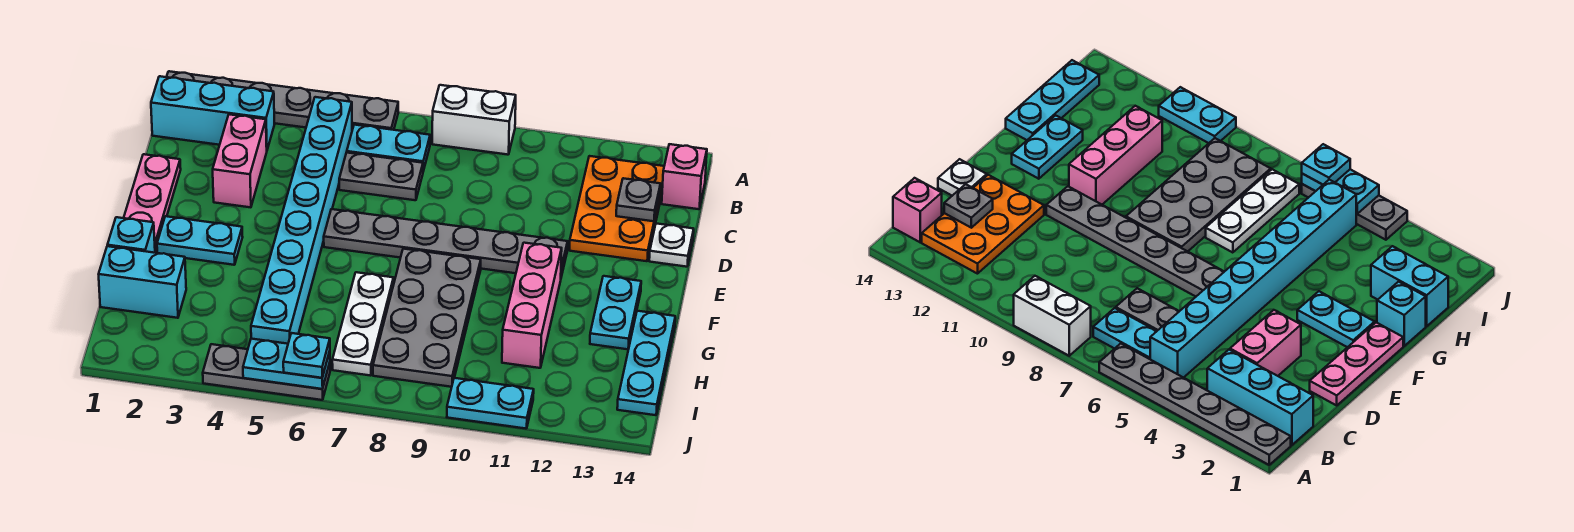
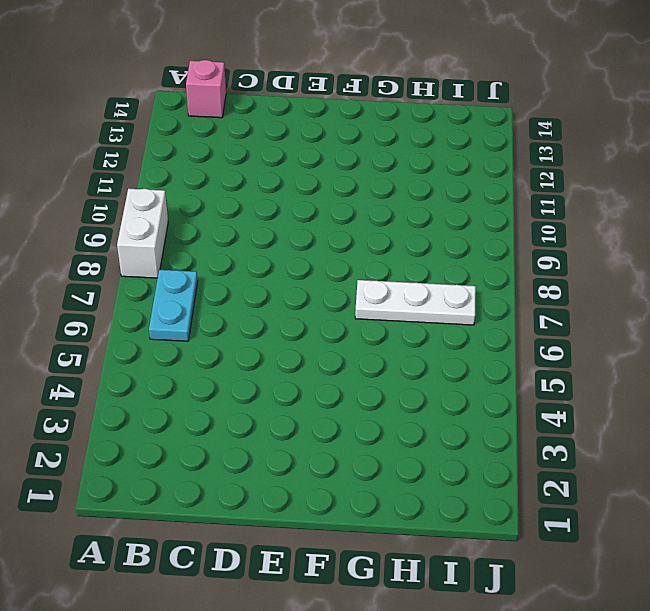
none -> grey plate A1:A6 level 1
none -> cyan brick B1:B3 level 1
none -> cyan brick B5:I5 level 1

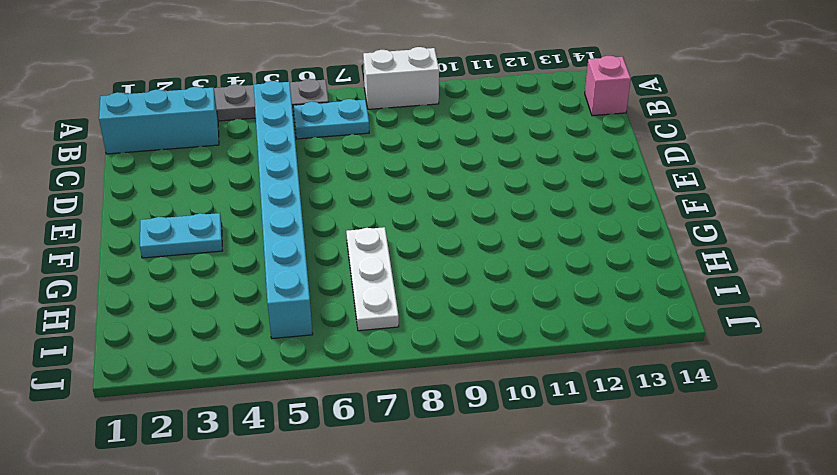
none -> orange plate B12:D13 level 1
none -> pink brick C3:D3 level 1
none -> grey plate C6:C7 level 1

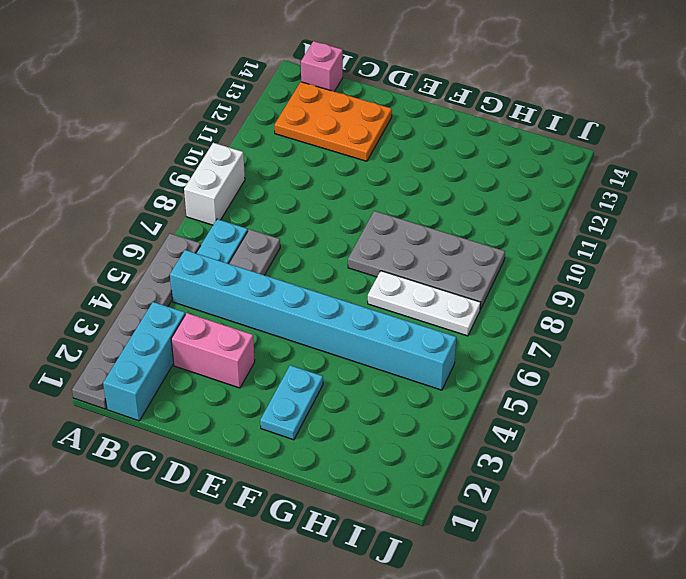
none -> pink plate D1:F1 level 1
none -> white plate D14 level 1
none -> grey plate E6:E11 level 1

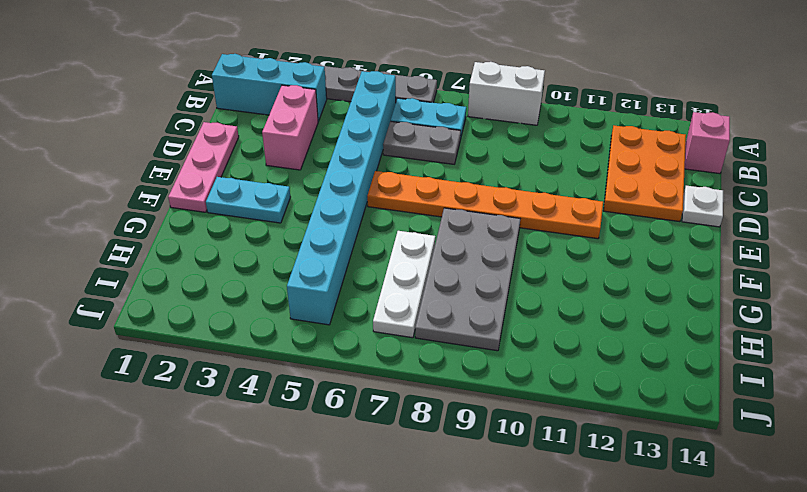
orange plate E6:E11 level 1 -> grey plate E6:E11 level 1
none -> pink brick F11:H11 level 1
none -> cyan plate F13:G13 level 1
none -> cyan brick G1 level 1

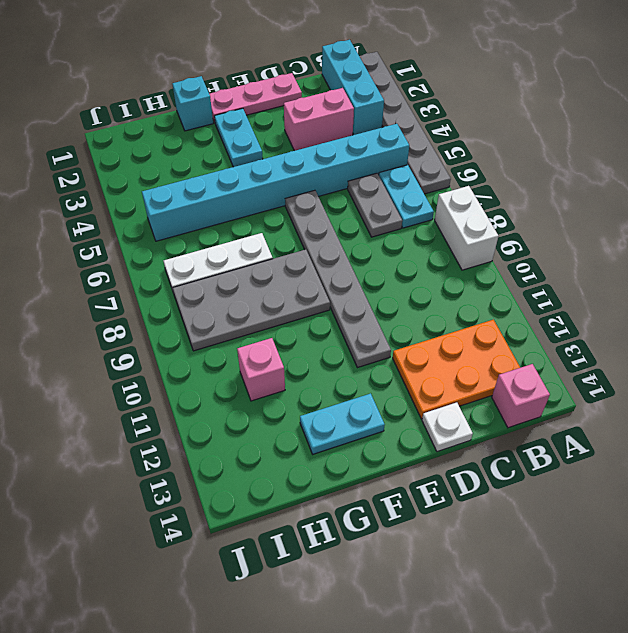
pink brick H11 level 1 -> pink brick F11:H11 level 1
none -> cyan plate G14:I14 level 1
none -> cyan brick H1:H2 level 1
none -> grey plate J4:J6 level 1

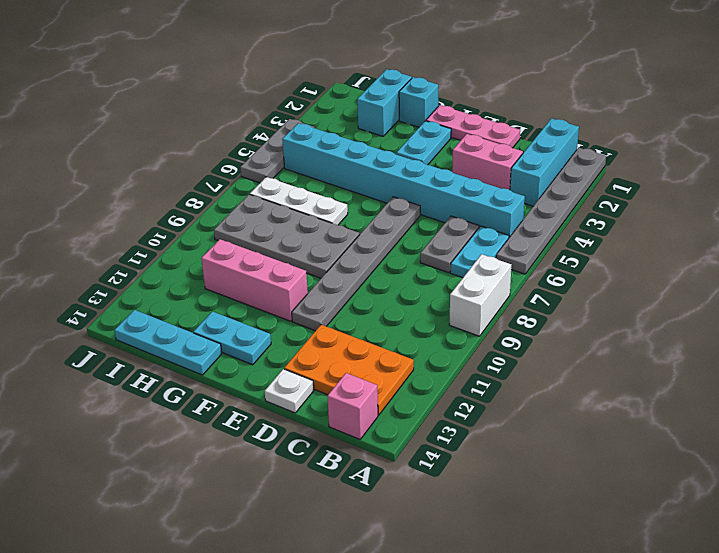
none -> cyan plate J10:J11 level 1
none -> grey plate C13 level 2
none -> cyan plate J5:J6 level 2

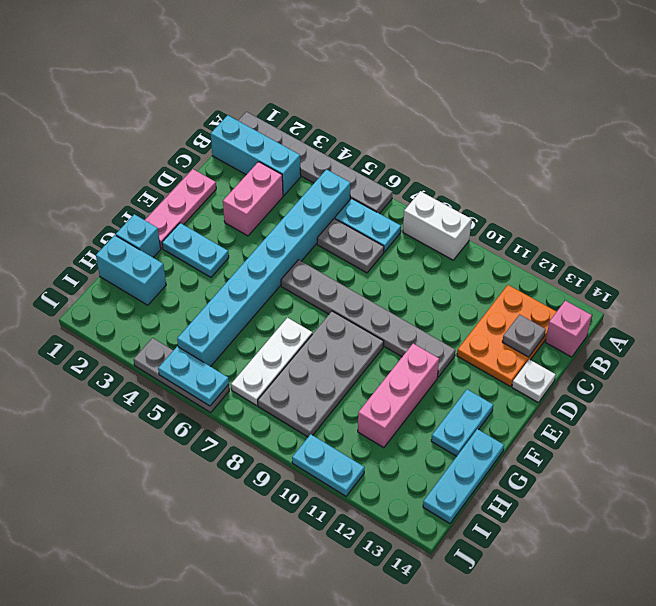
none -> cyan plate J6 level 3

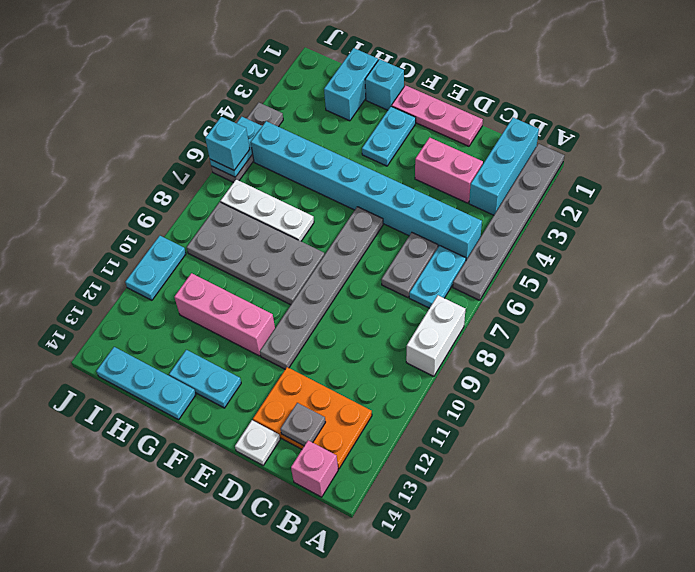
cyan brick J6 level 3 -> cyan plate J6 level 3

